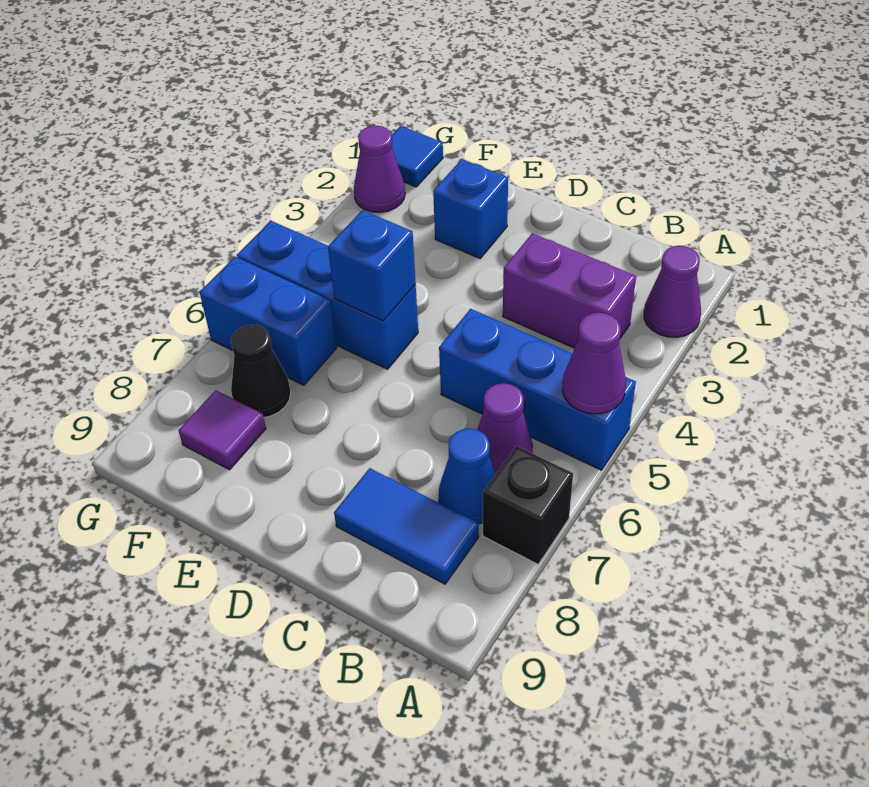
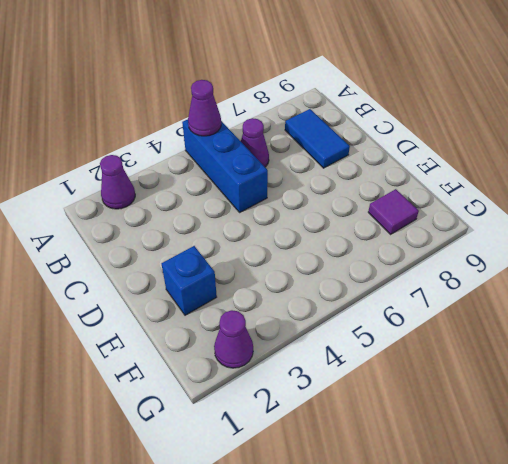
none -> black brick A7 level 1
none -> purple brick B3:C3 level 1
none -> blue cone B7 level 1

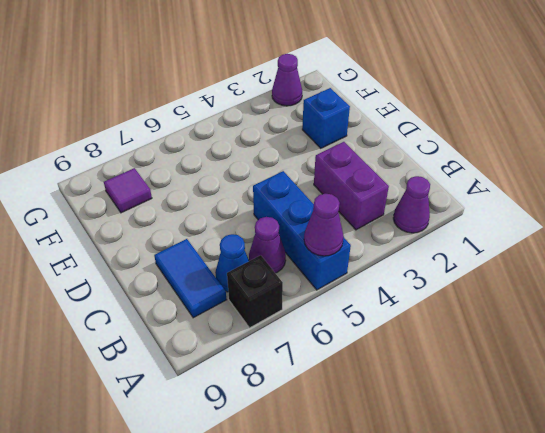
none -> blue brick E5:G5 level 1
none -> blue brick F6:G6 level 1
none -> black cone F7 level 1

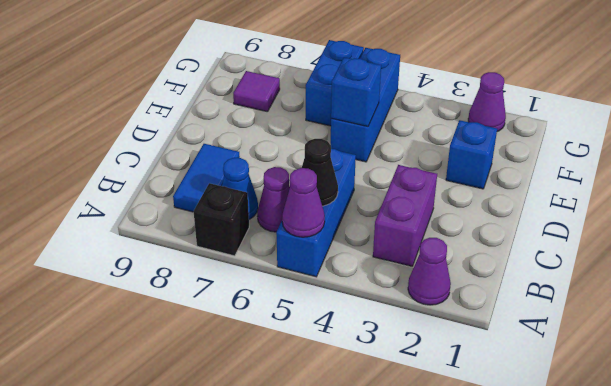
black cone B5 level 2 -> black cone F7 level 1
none -> blue tile G1 level 1

